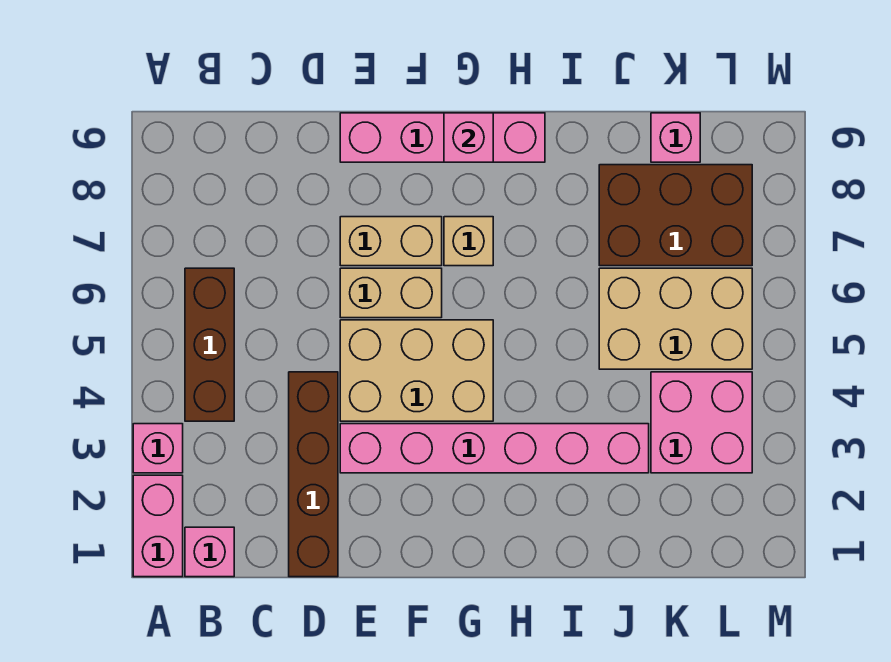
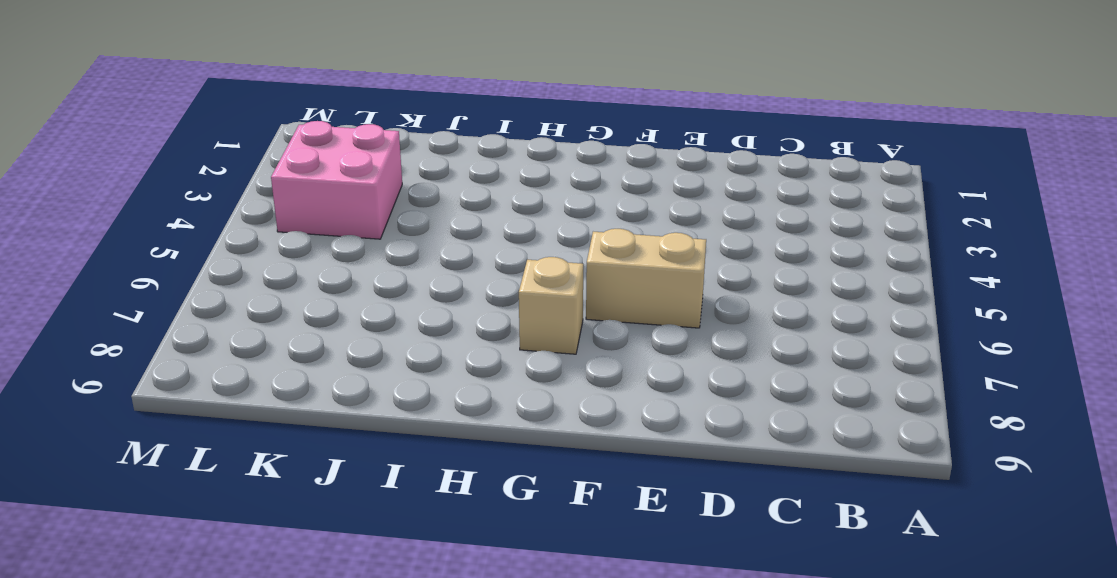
none -> pink brick A1:A2 level 1
none -> pink brick A3 level 1
none -> pink brick B1 level 1

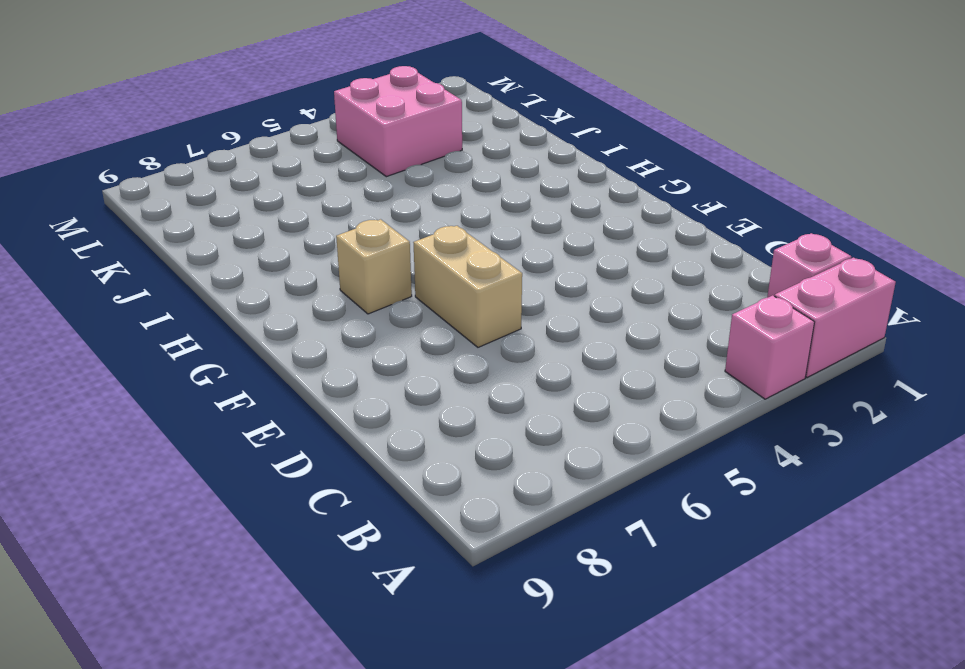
none -> brown brick B4:B6 level 1
none -> brown brick D1:D4 level 1
none -> pink brick E3:J3 level 1

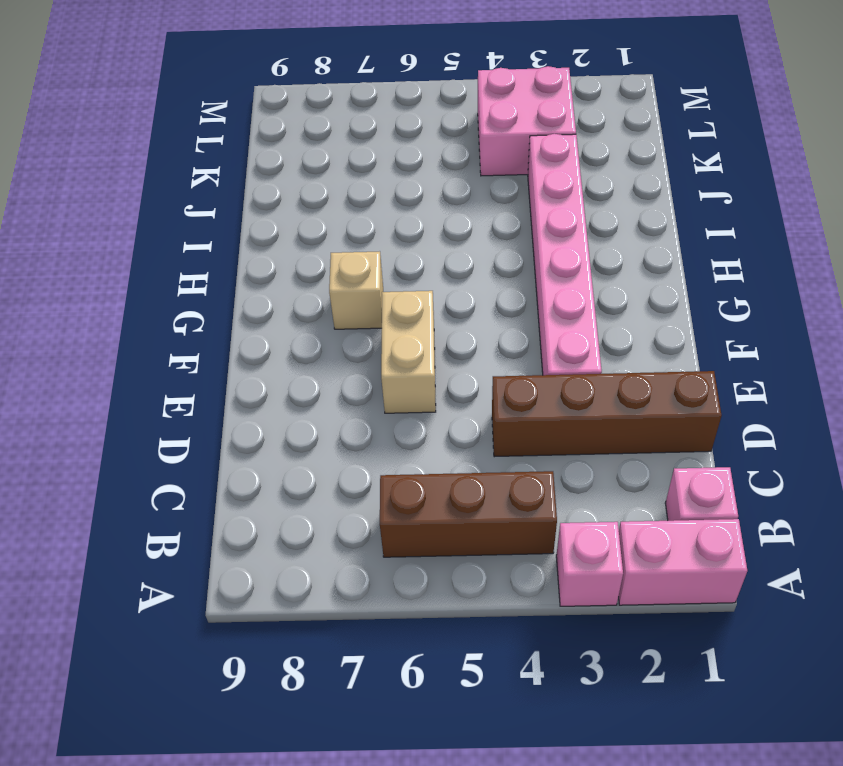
none -> tan brick E4:G5 level 1
none -> tan brick E7:F7 level 1
none -> pink brick E9:H9 level 1

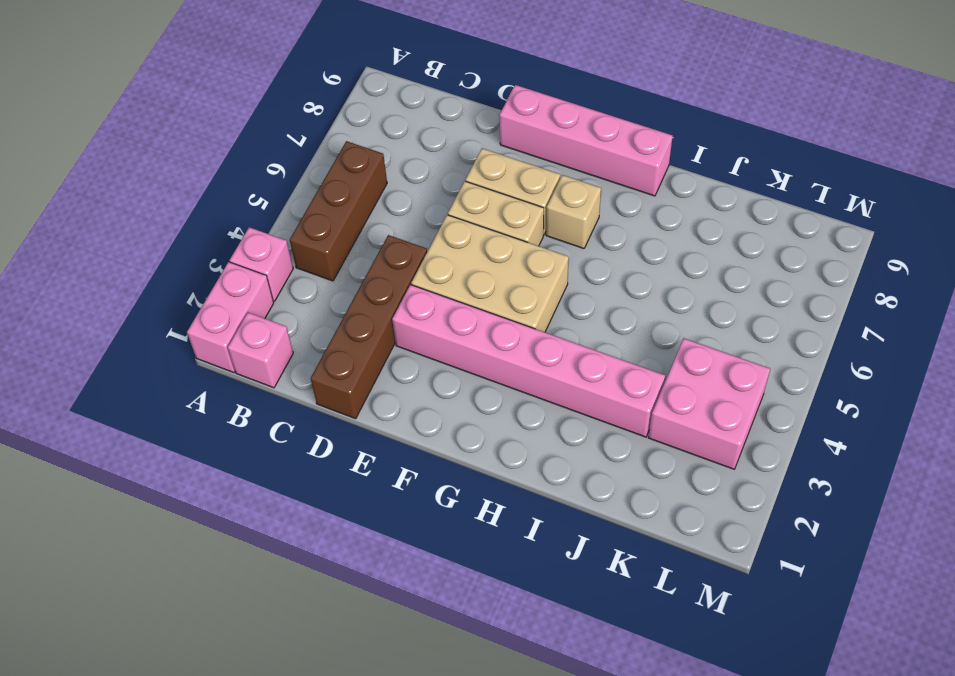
none -> tan brick J5:L6 level 1
none -> brown brick J7:L8 level 1
none -> pink brick K9 level 1

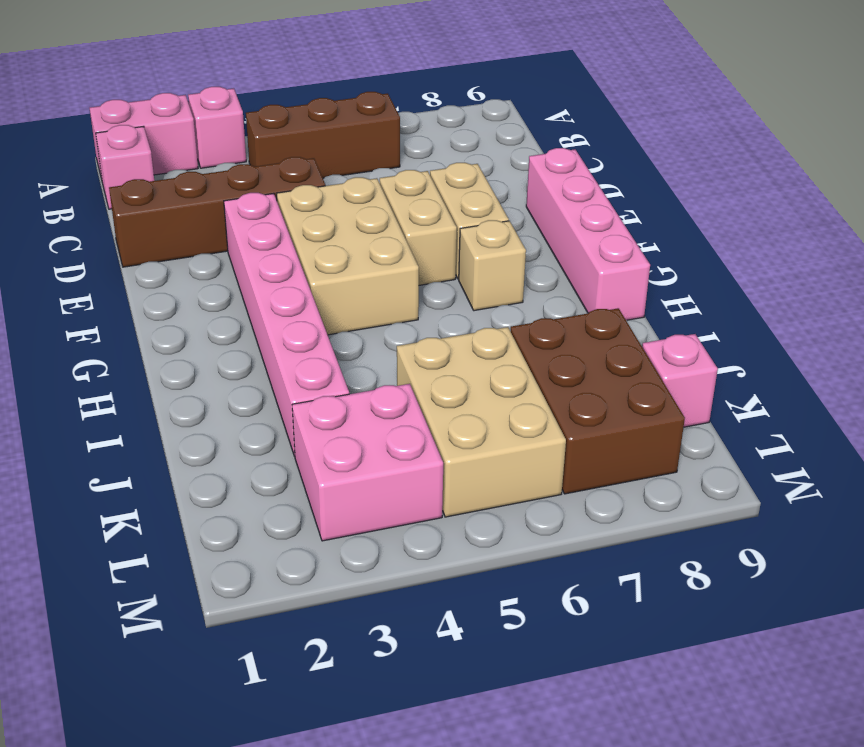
none -> pink brick G9 level 2

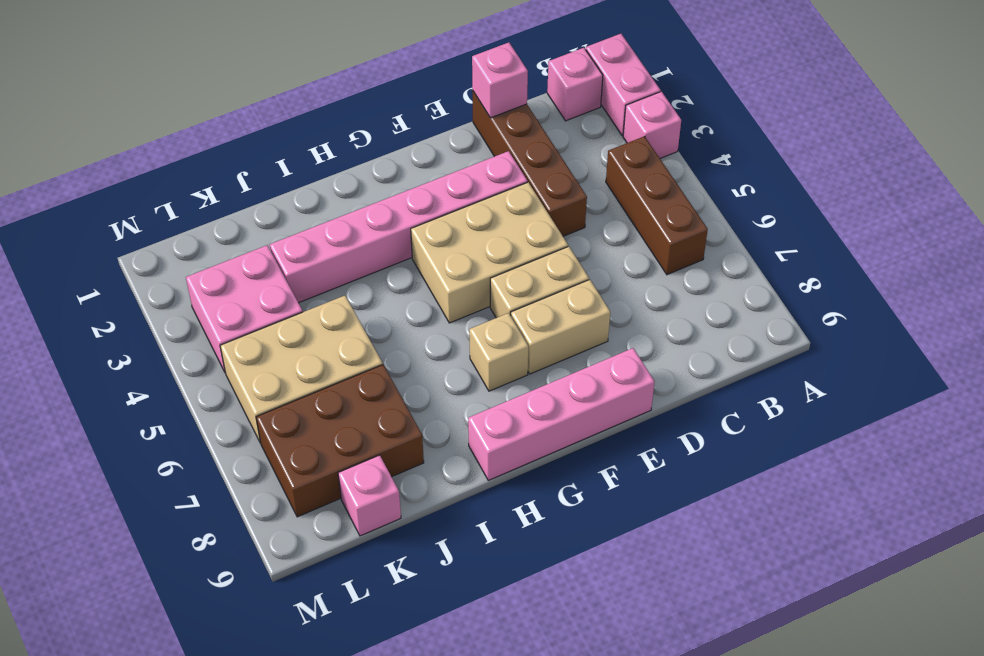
pink brick D1 level 2 -> pink brick G9 level 2

